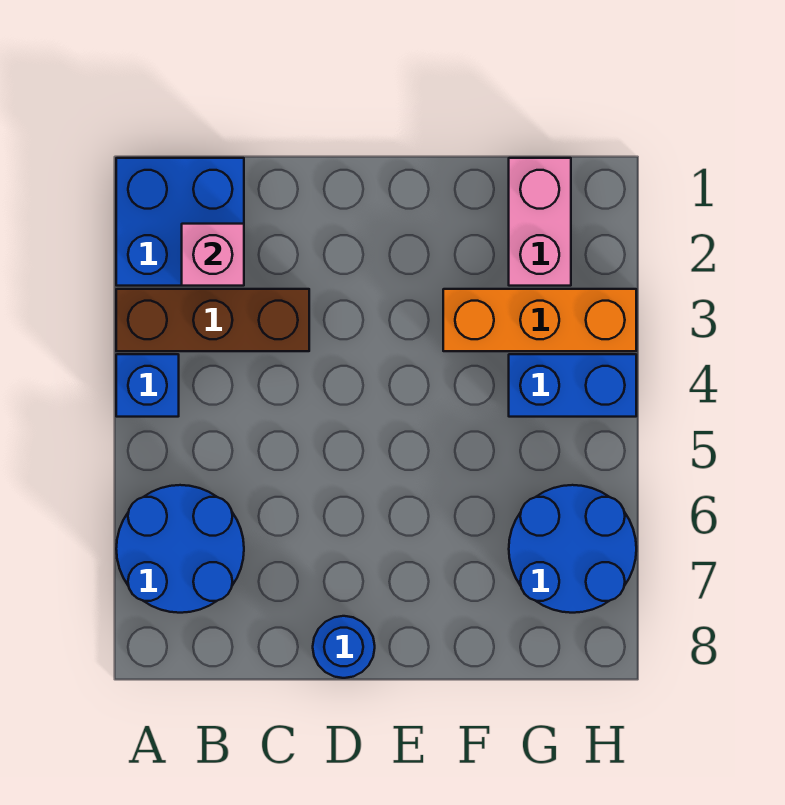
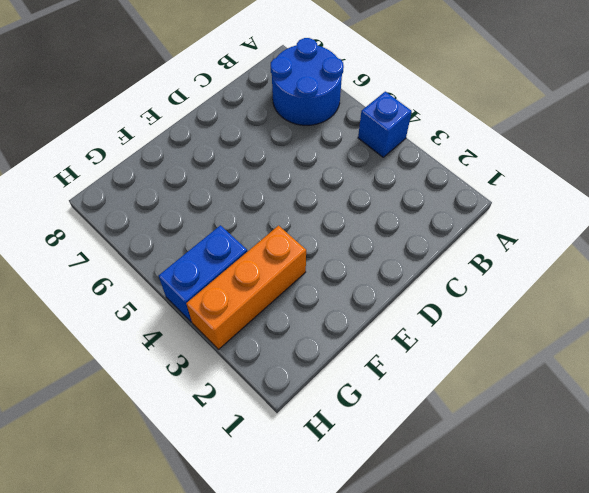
none -> blue brick A1:B2 level 1
none -> brown brick A3:C3 level 1

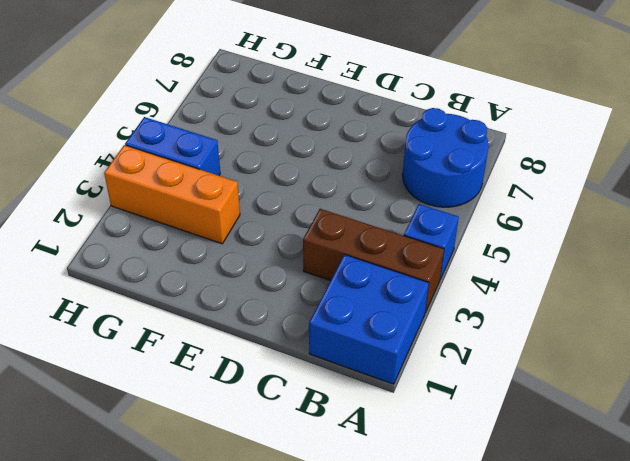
none -> blue round brick D8 level 1
none -> pink brick G1:G2 level 1

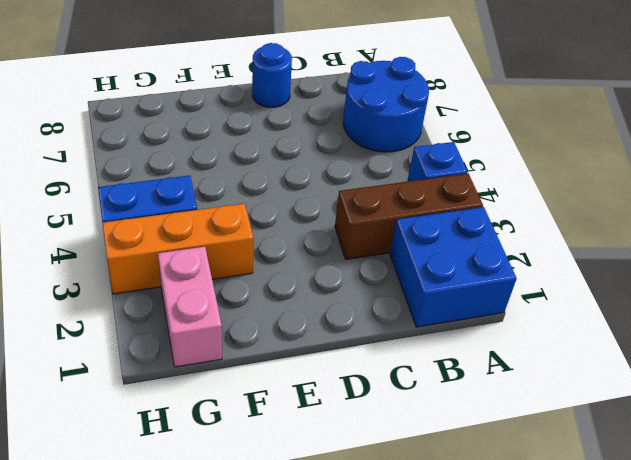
none -> blue round brick G6:H7 level 1
none -> pink brick B2 level 2

